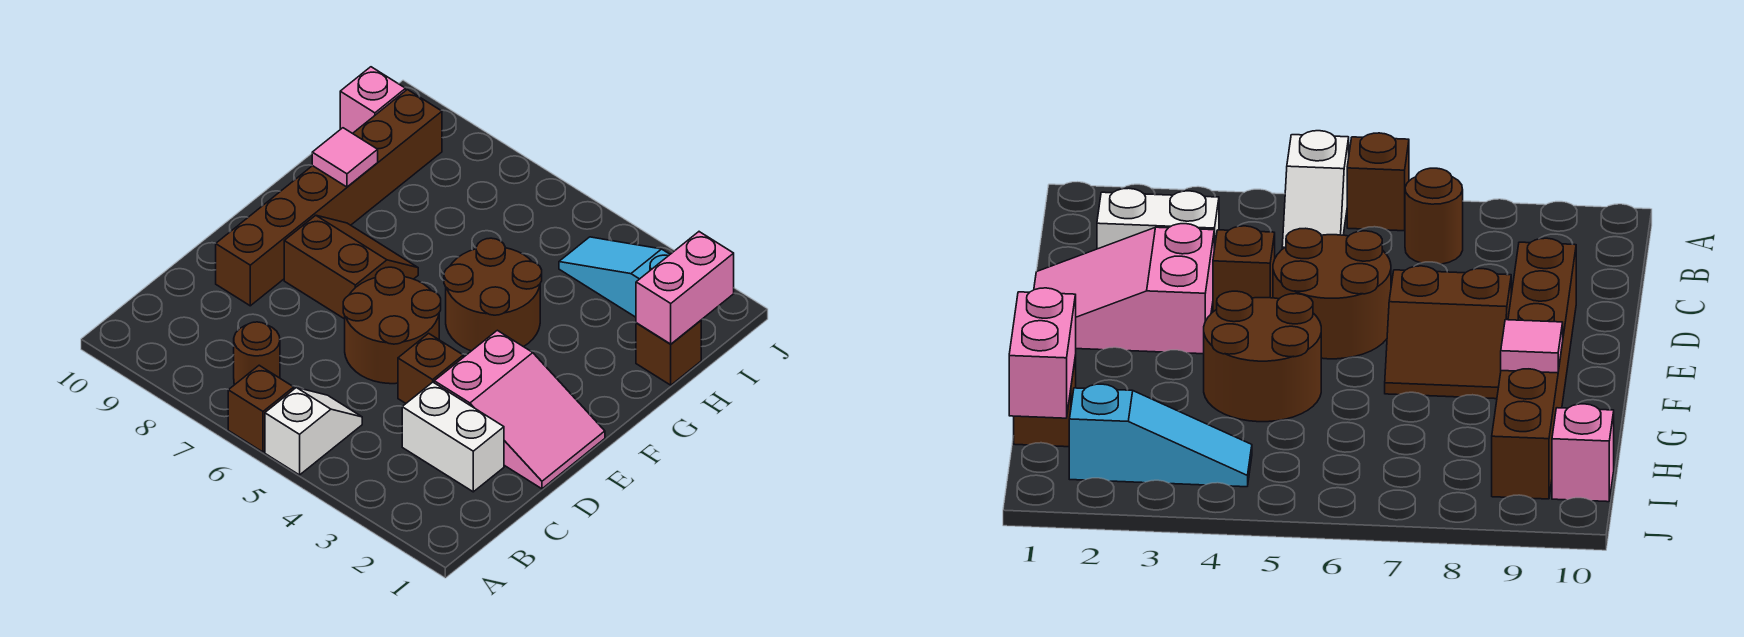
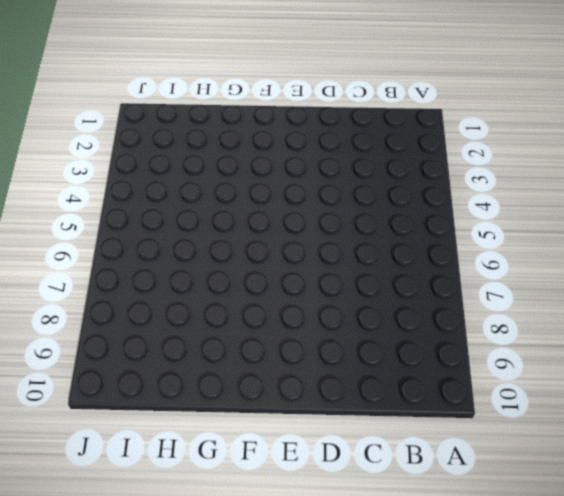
none -> white slope A5:B5 level 1 top A
none -> brown brick A6 level 1
none -> brown round brick B7 level 1

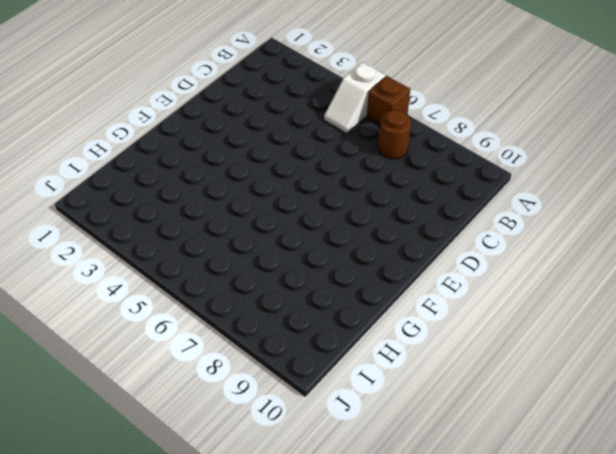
none -> white brick C2:C3 level 1
none -> pink slope D1:E3 level 1 top 3
none -> brown brick D4 level 1

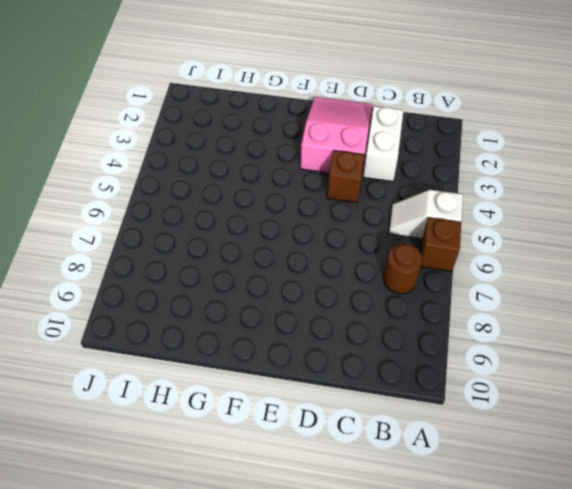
none -> brown round brick D5:E6 level 1
none -> brown brick D9:I9 level 1
none -> brown slope E7:F8 level 1 top E

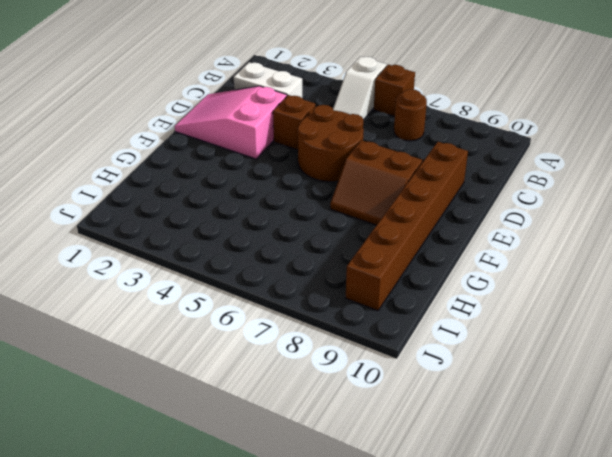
none -> brown round brick F4:G5 level 1
none -> brown brick H1 level 1
none -> cyan slope I2:I4 level 1 top 2

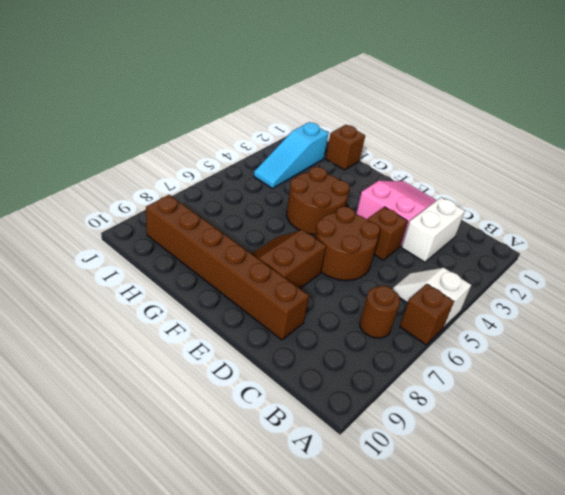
none -> pink brick I10 level 1
none -> pink tile G9 level 2
none -> pink brick H1:I1 level 2

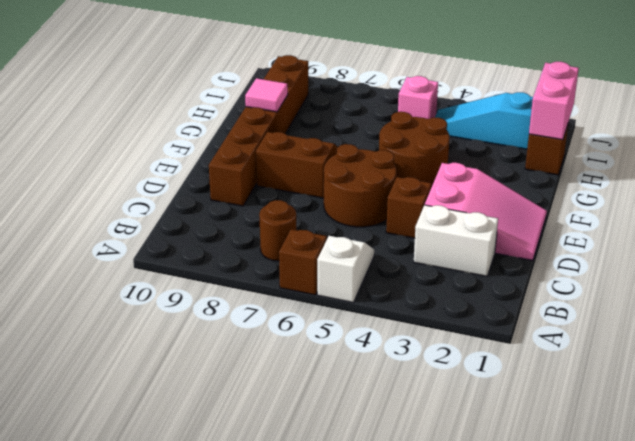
pink brick I5 level 1 -> pink brick I10 level 1

